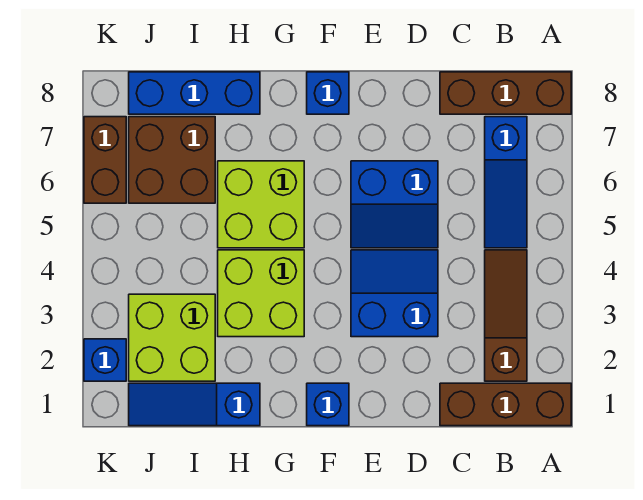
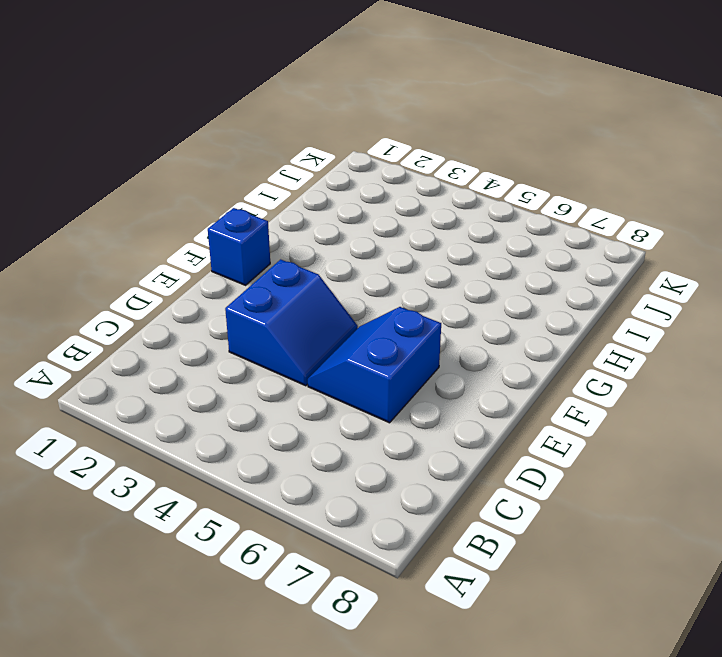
none -> brown brick A1:C1 level 1
none -> brown brick A8:C8 level 1
none -> brown slope B2:B4 level 1 top 2

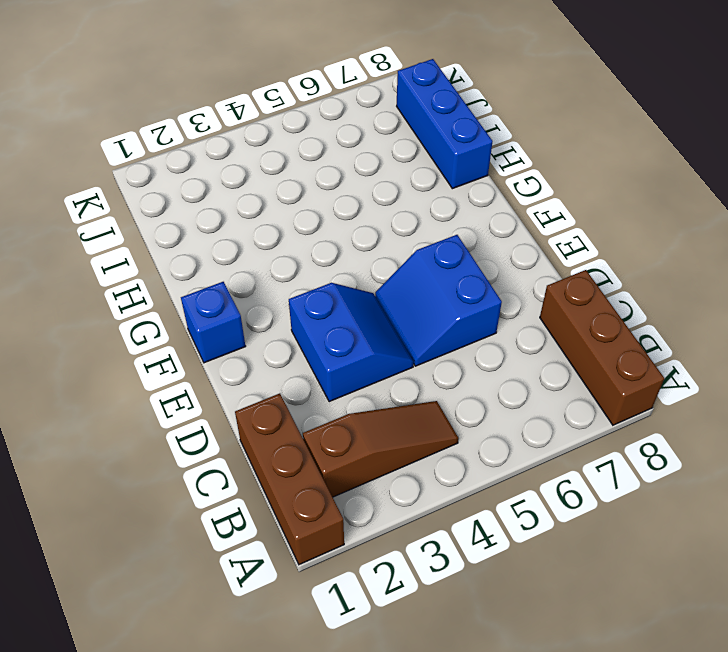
none -> blue slope B5:B7 level 1 top 7
none -> blue brick F8 level 1
none -> lime brick G3:H4 level 1

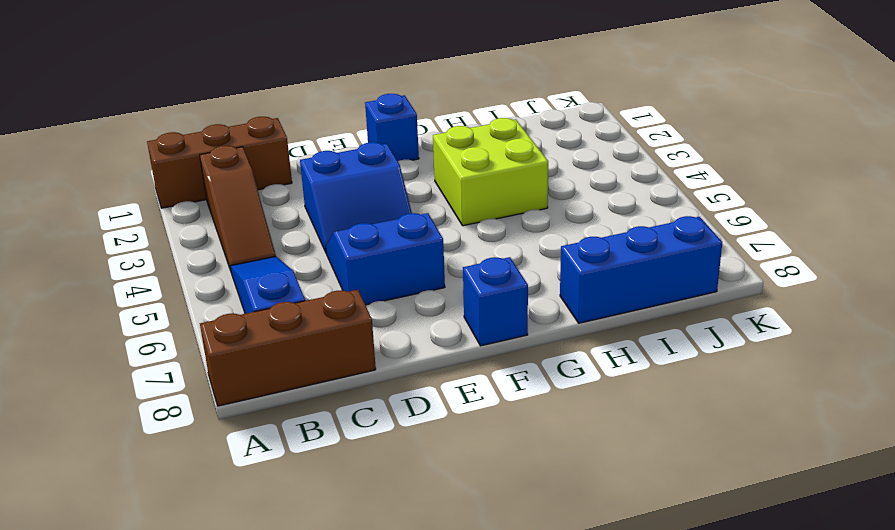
none -> lime brick G5:H6 level 1
none -> blue slope H1:J1 level 1 top H
none -> lime brick I2:J3 level 1

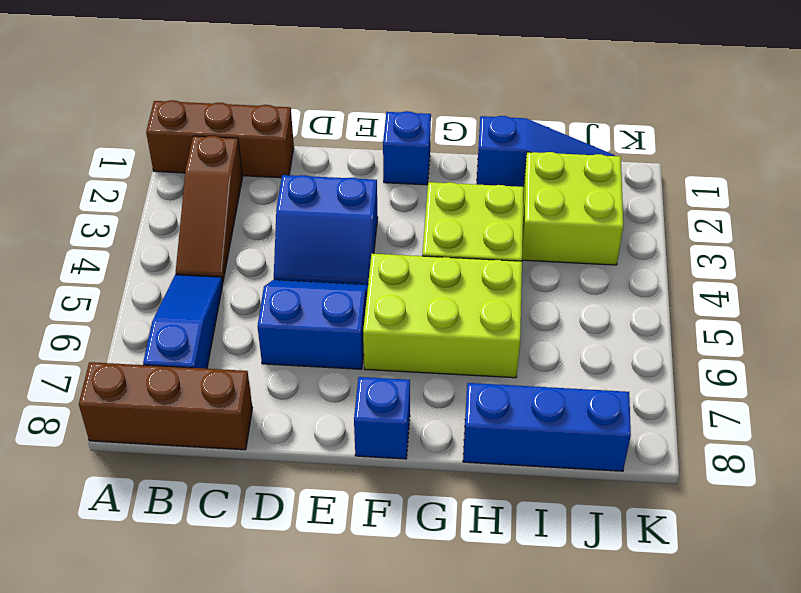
lime brick F5:H6 level 1 -> lime brick G5:H6 level 1
none -> brown brick I6:J7 level 1
none -> blue brick K2 level 1
none -> brown brick K6:K7 level 1

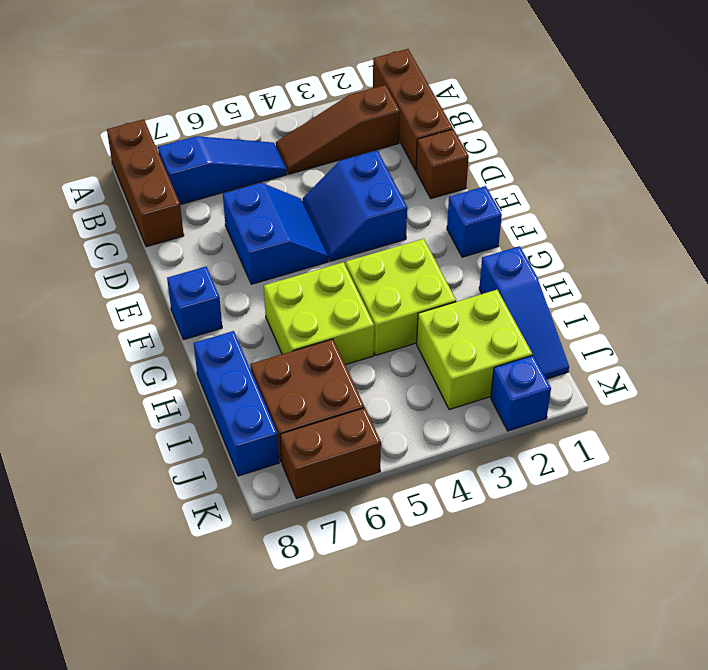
brown brick D1 level 1 -> none

